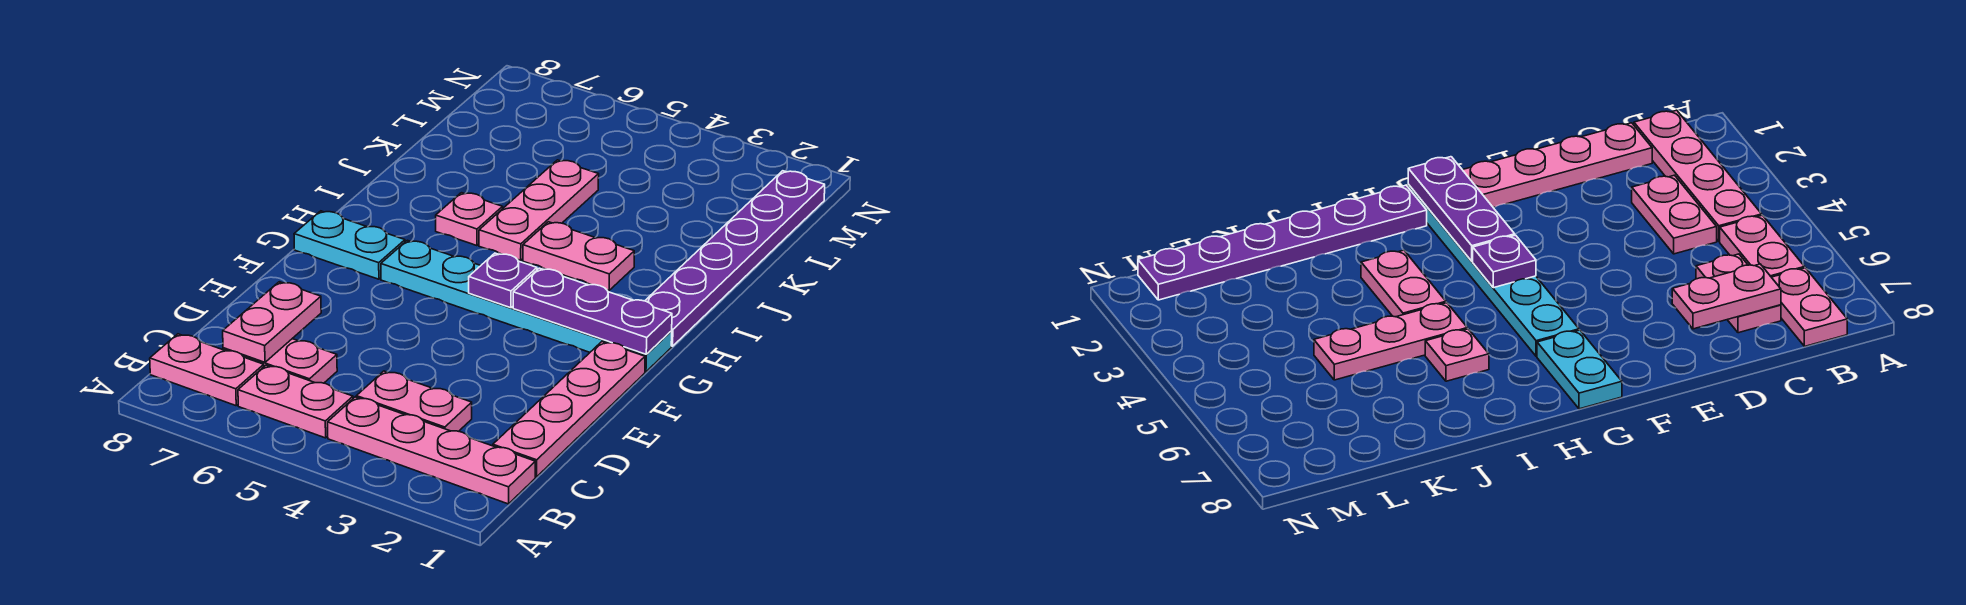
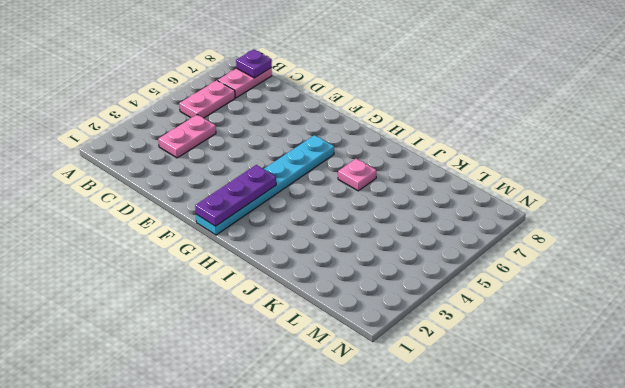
purple plate B8 level 2 -> purple plate G4 level 2
none -> pink plate B1:B4 level 1
none -> pink plate C1:F1 level 1
none -> pink plate C6:C7 level 1

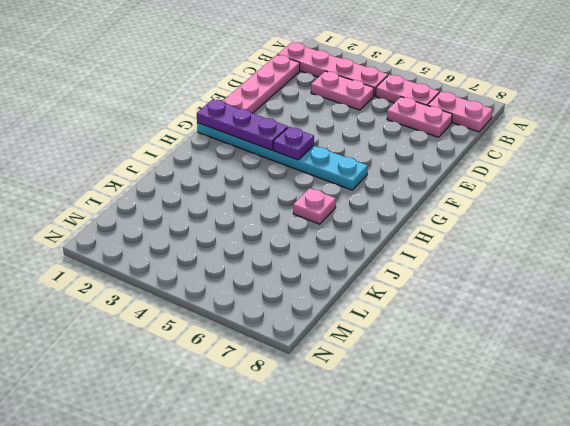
none -> cyan plate G7:G8 level 1
none -> purple plate H1:M1 level 1
none -> pink plate I3:I4 level 1

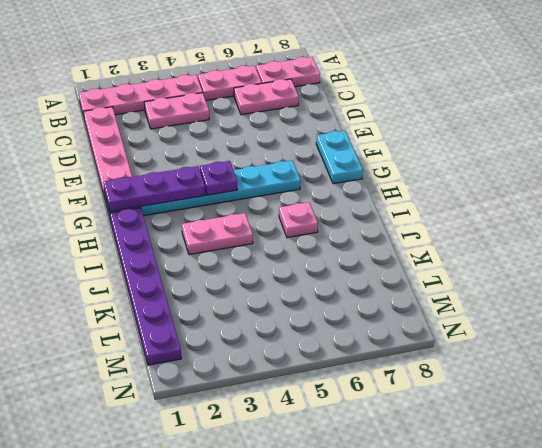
cyan plate F8:G8 level 1 -> cyan plate G7:G8 level 1
none -> pink plate I5:K5 level 1
none -> pink plate C7:D7 level 2

